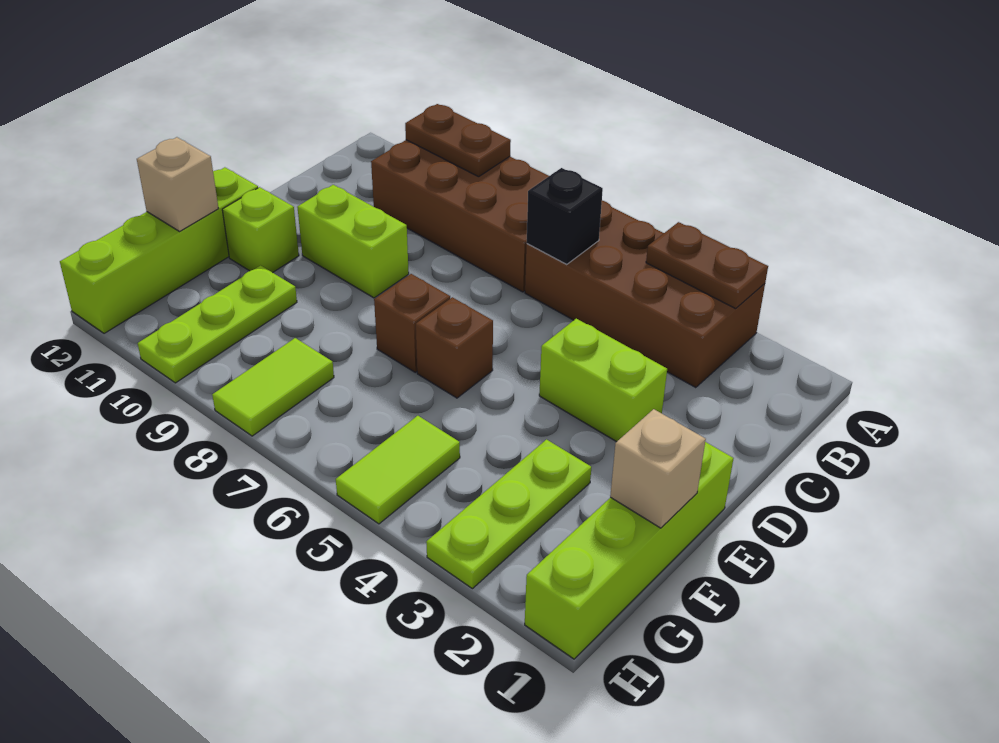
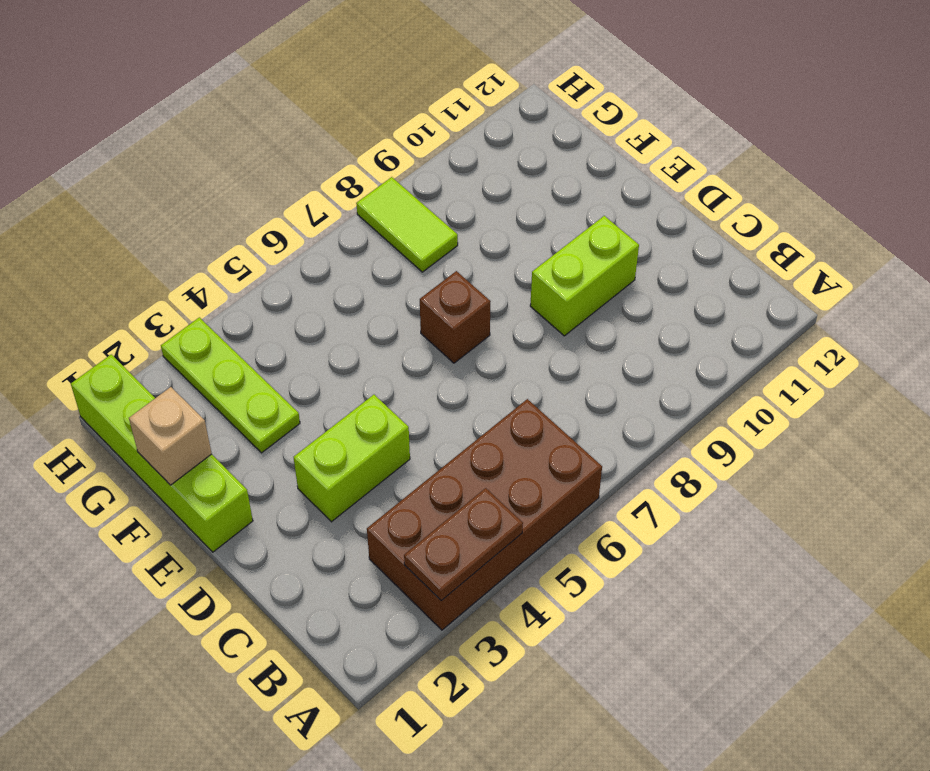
none -> brown brick A7:B10 level 1
none -> brown brick E6 level 1
none -> lime brick E11 level 1

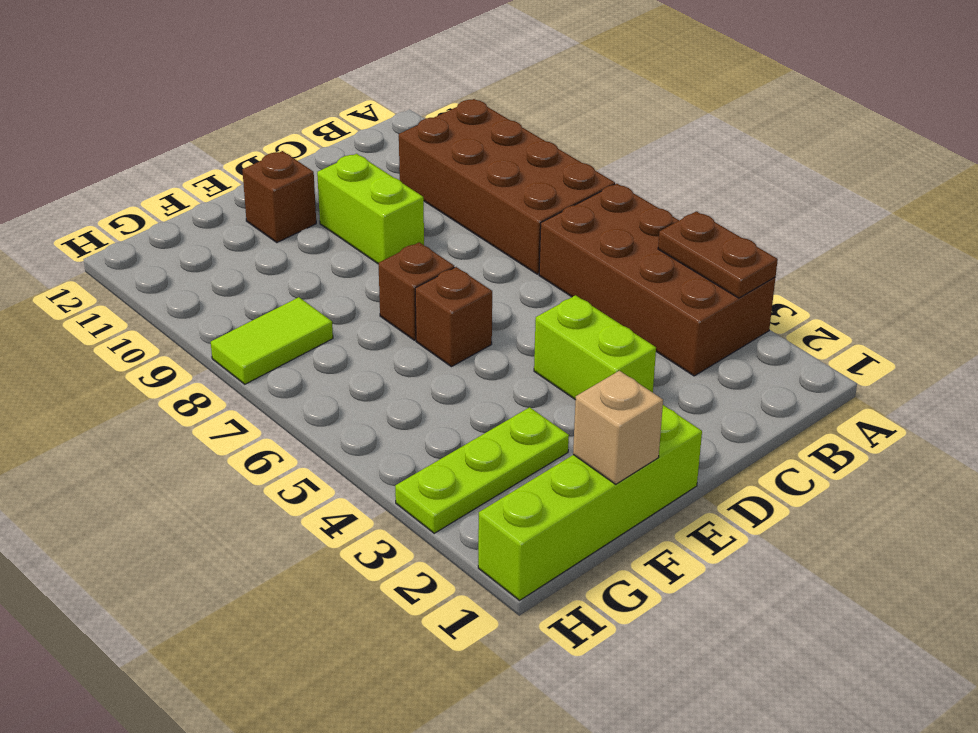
brown brick E11 level 1 -> lime brick E11 level 1
none -> lime brick E12:H12 level 1
none -> lime plate F10:H10 level 1
none -> lime tile G5:H5 level 1

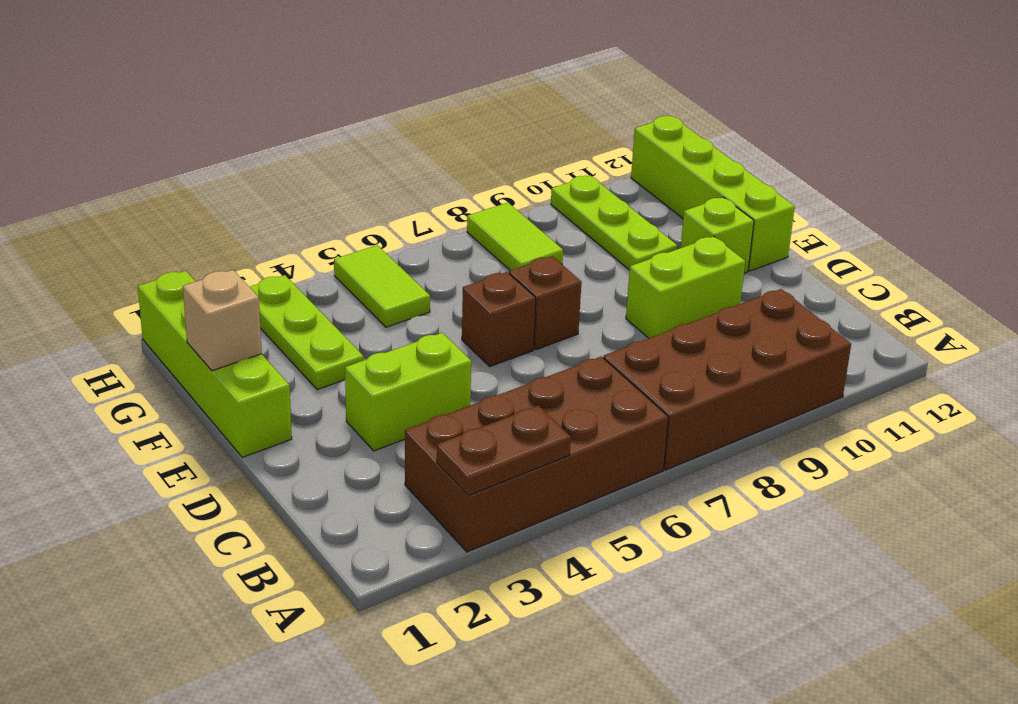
none -> brown plate A9:A10 level 2
none -> black brick B6 level 2
none -> tan brick F12 level 2

